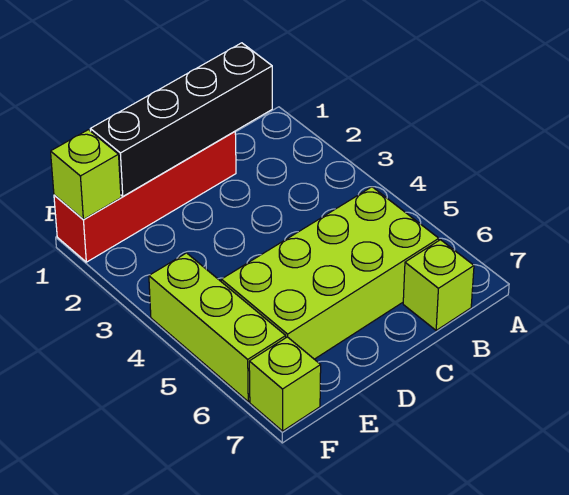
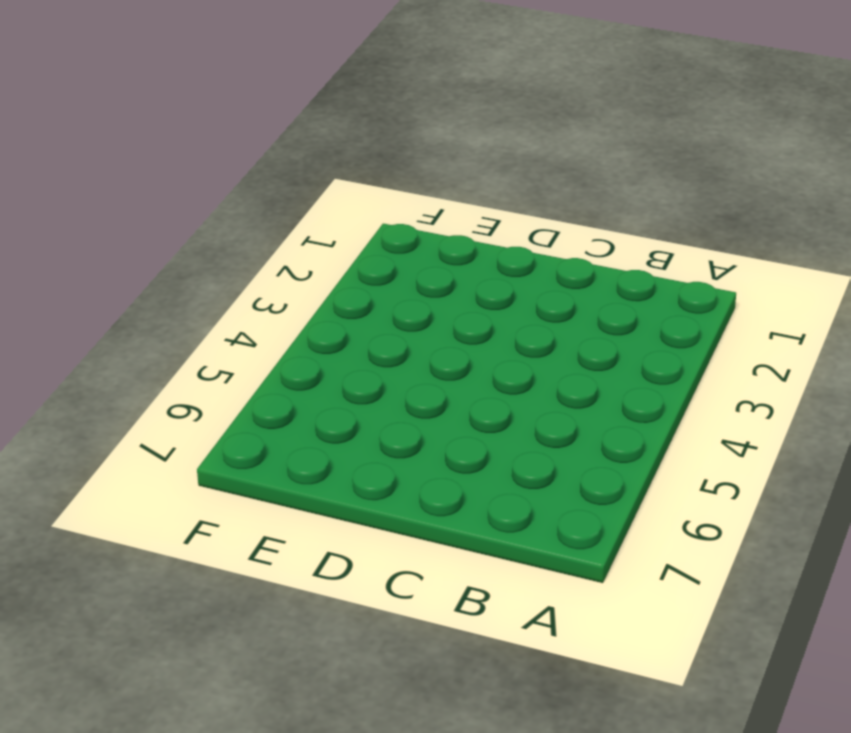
none -> lime brick B5:E6 level 1
none -> lime brick B7 level 1

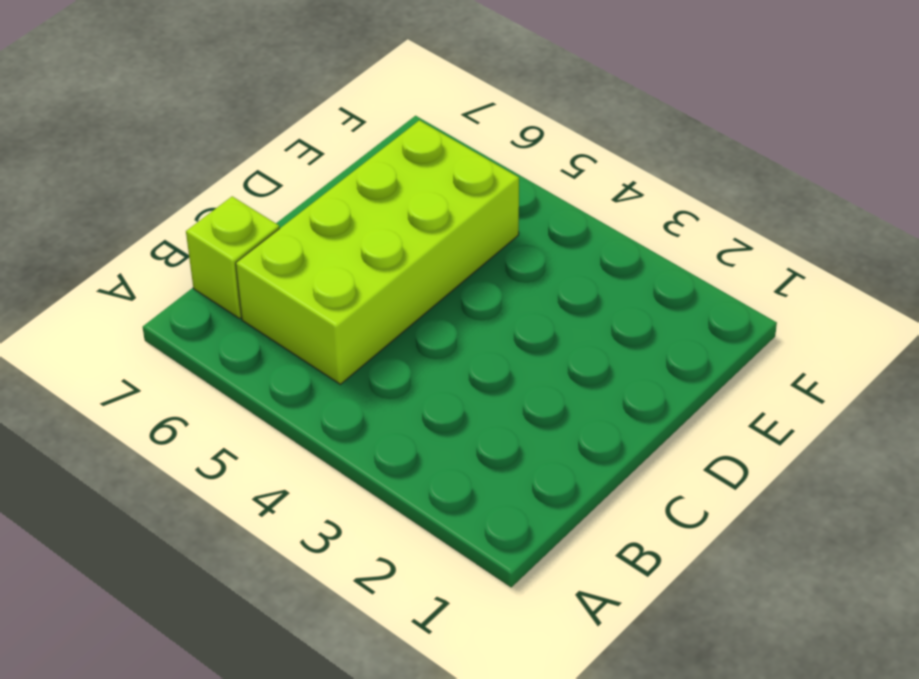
none -> red brick C1:F1 level 1
none -> lime brick F4:F6 level 1

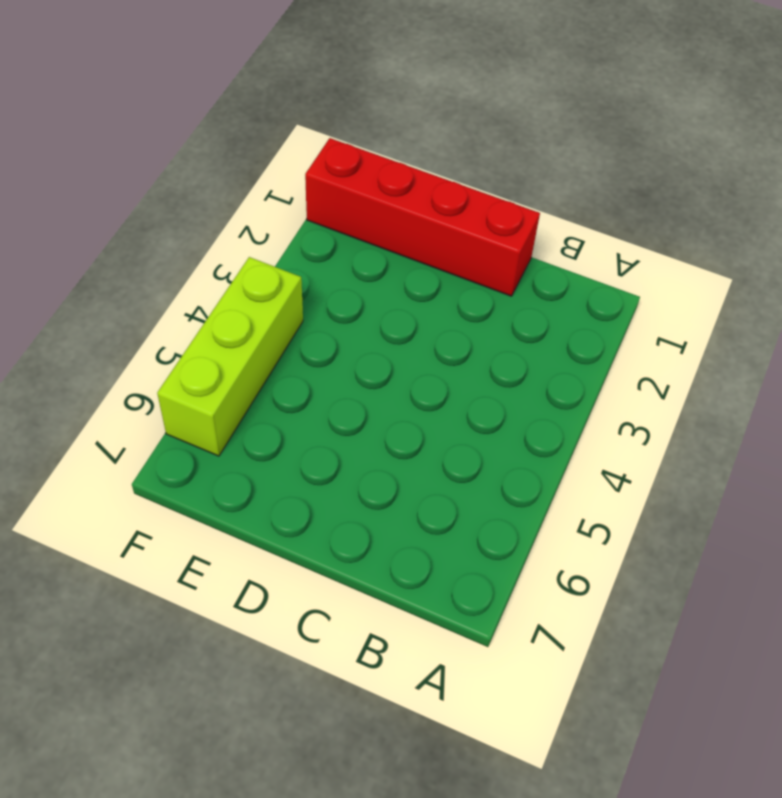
none -> lime brick B5:E6 level 1
none -> lime brick B7 level 1

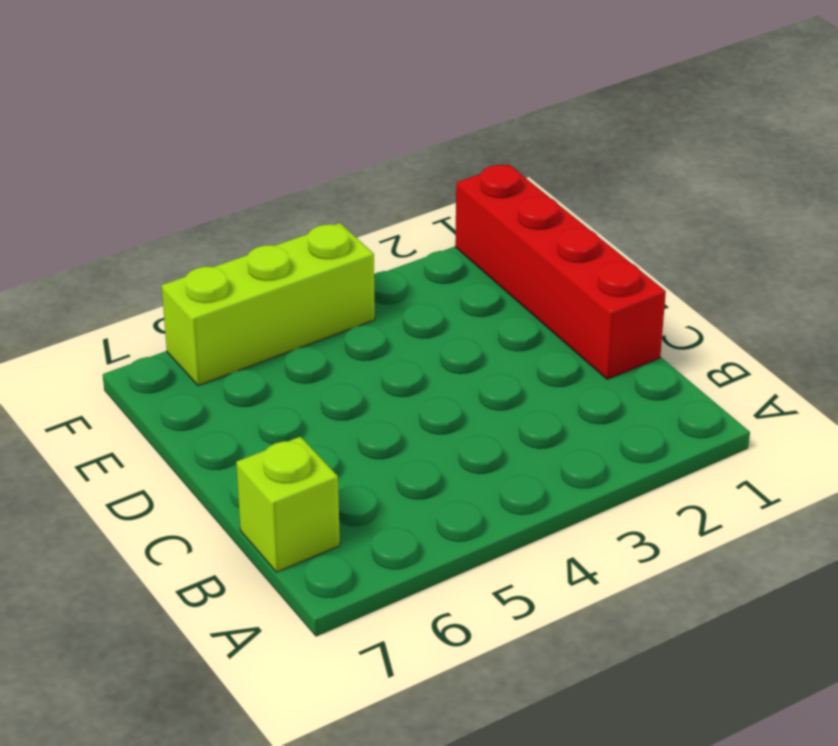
none -> lime brick B5:E6 level 1
none -> lime brick F7 level 1

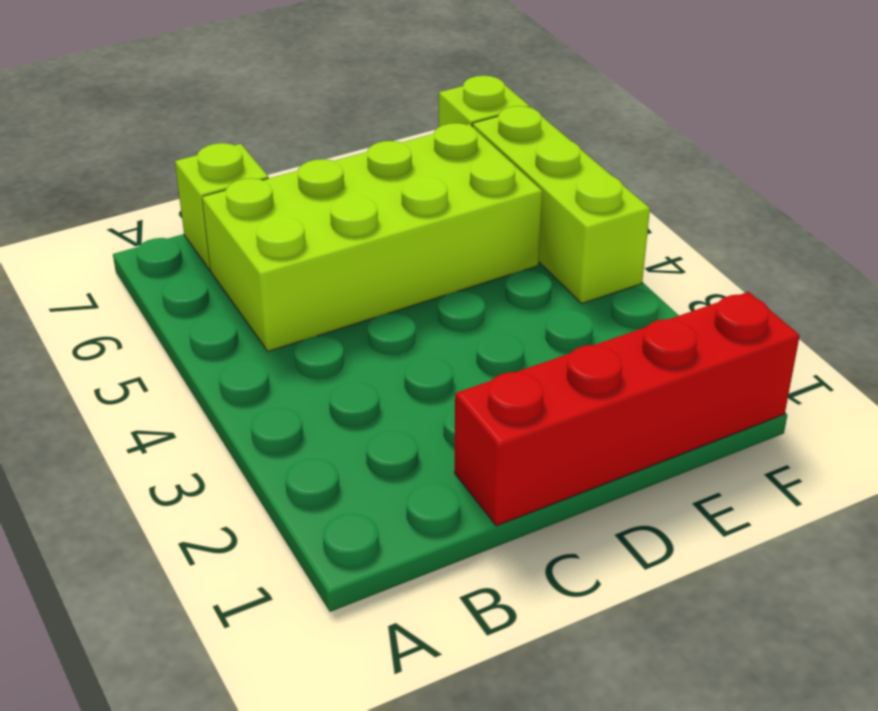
none -> black brick B1:E1 level 2
none -> lime brick F1 level 2

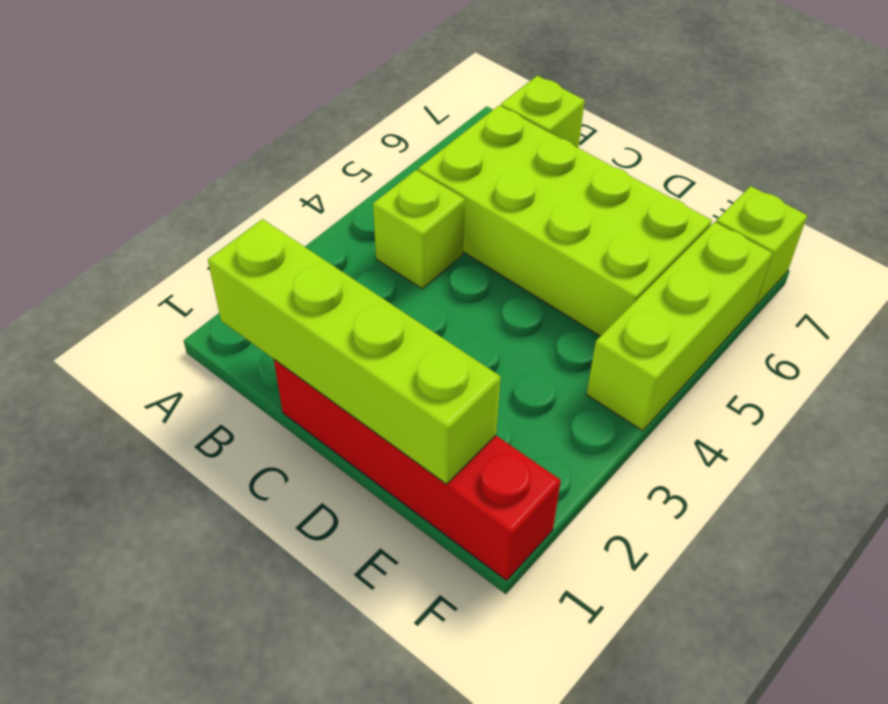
lime brick B1:E1 level 2 -> black brick B1:E1 level 2
lime brick B4 level 1 -> lime brick F1 level 2

